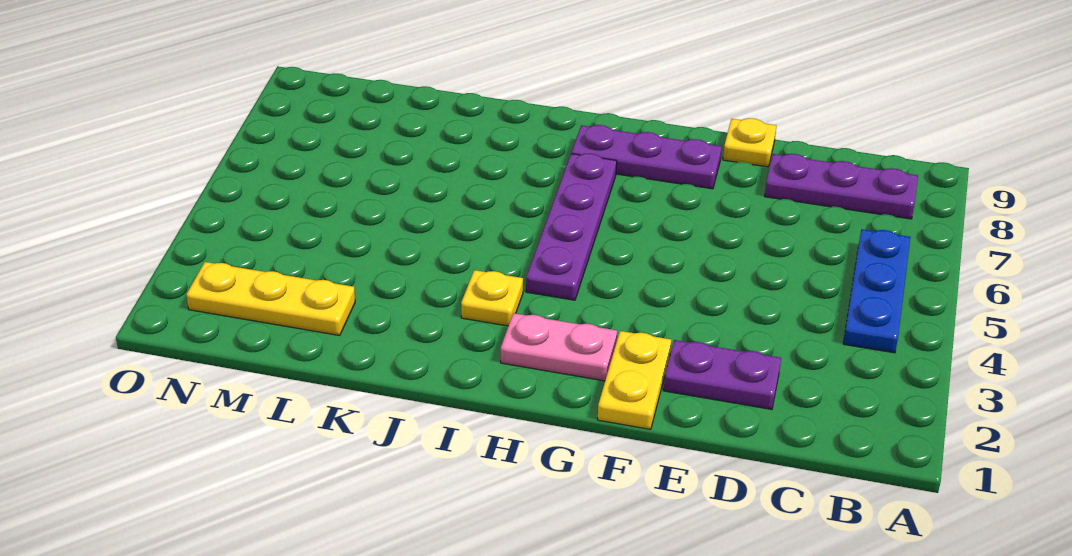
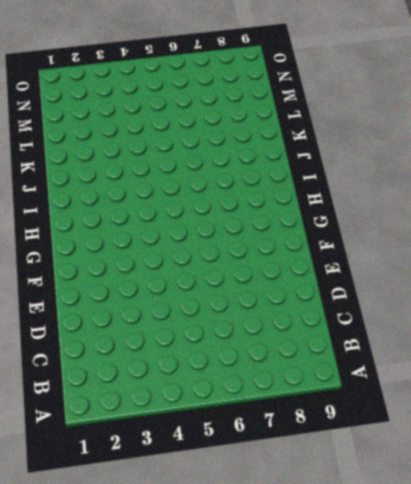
none -> blue plate B4:B6 level 1
none -> purple plate B8:D8 level 1

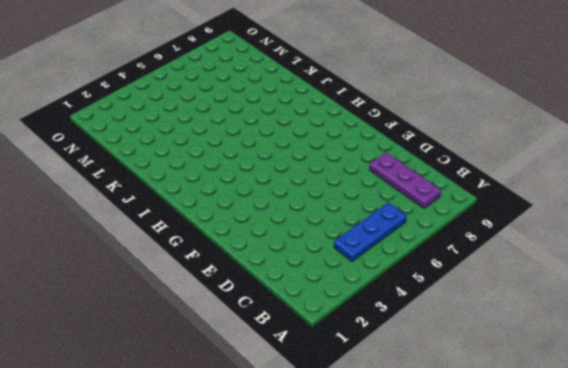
none -> purple plate D2:E2 level 1
none -> yellow plate E9 level 1

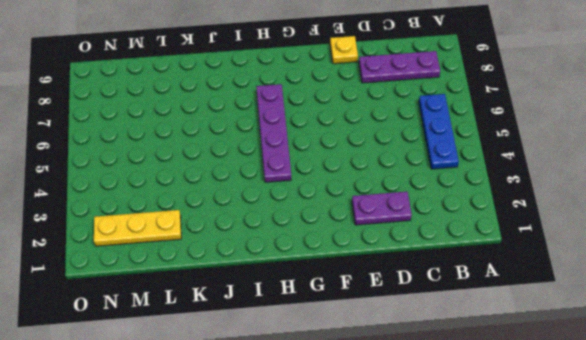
none -> yellow plate F1:F2 level 1
none -> purple plate F8:H8 level 1

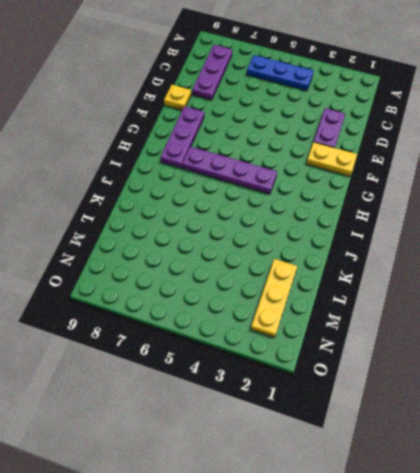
none -> pink plate G2:H2 level 1
none -> yellow plate I3 level 1

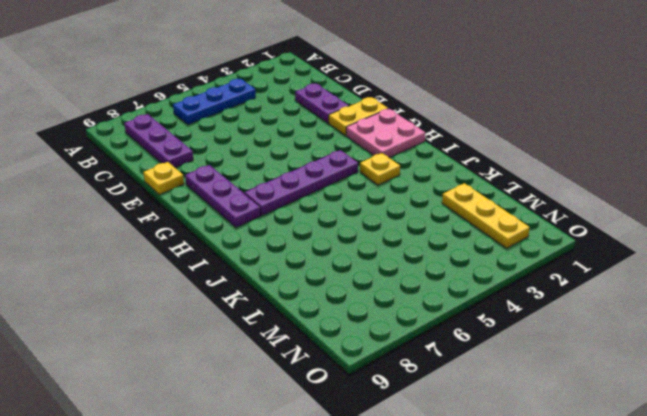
pink plate G1:H2 level 1 -> pink plate G2:H2 level 1

